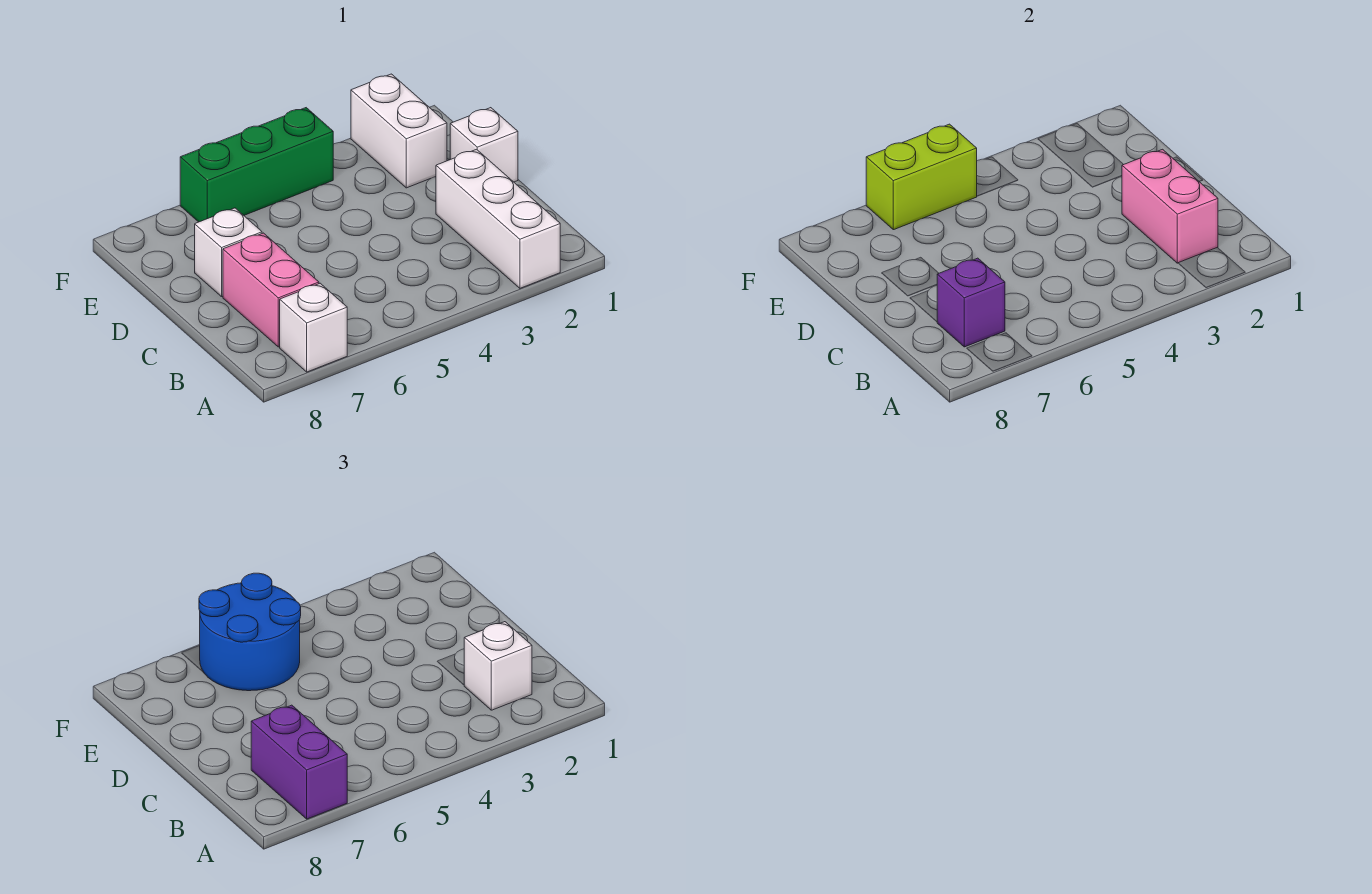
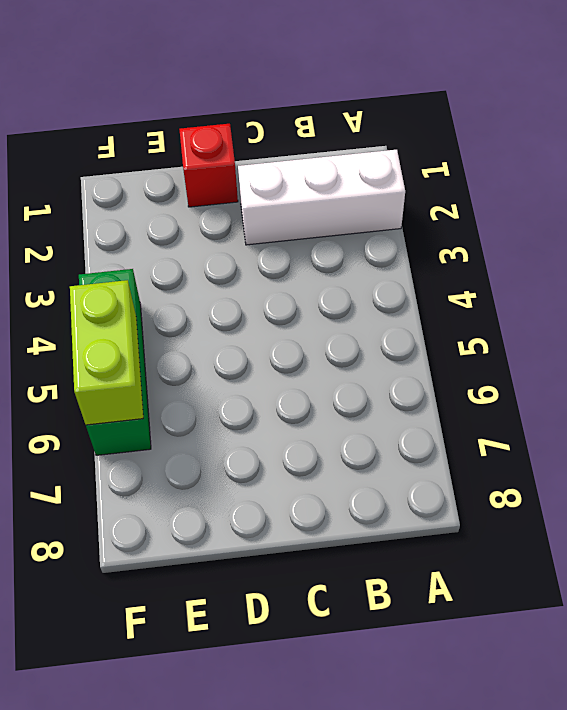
red brick D1 level 1 -> white brick D1 level 1
none -> white brick A7 level 1
none -> pink brick B7:C7 level 1
none -> white brick D7 level 1

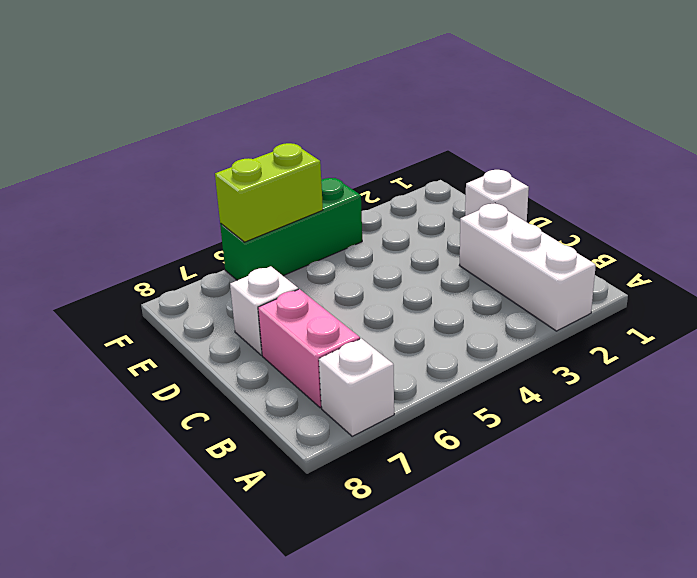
none -> white brick E2:F2 level 1
none -> pink brick B2:C2 level 2
none -> purple brick B7 level 2

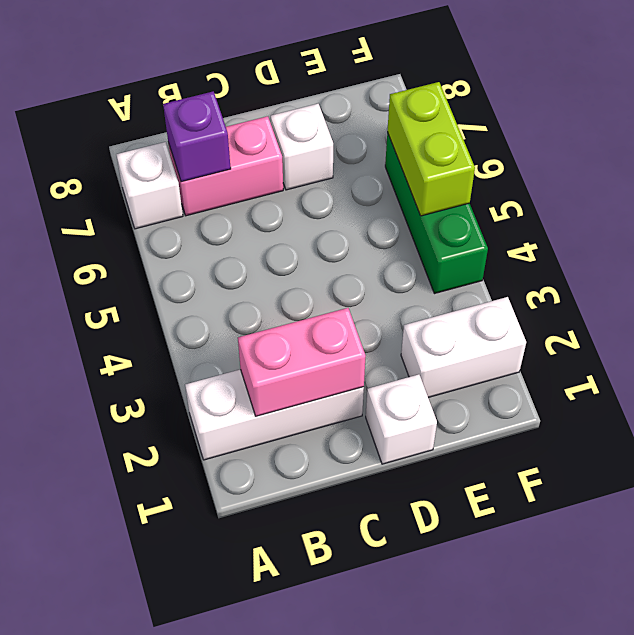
none -> purple brick A7:B7 level 3
none -> white brick B2 level 3
none -> blue round brick E5:F6 level 3

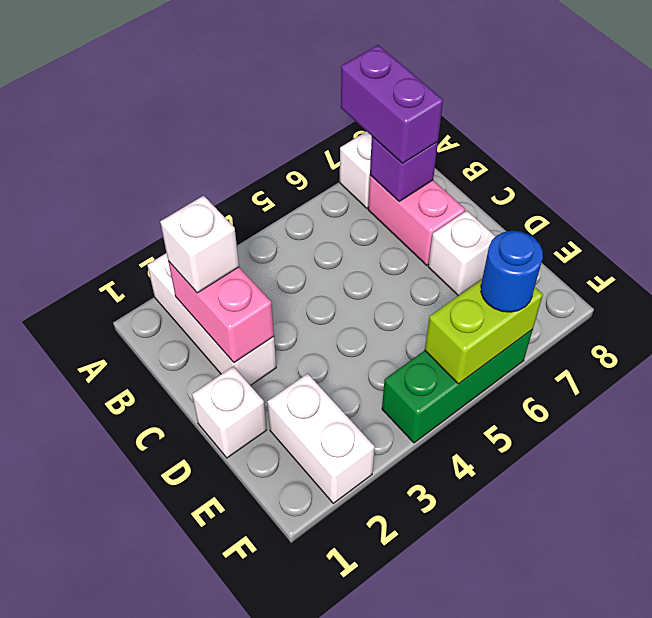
blue round brick F6 level 3 -> blue round brick E5:F6 level 3

